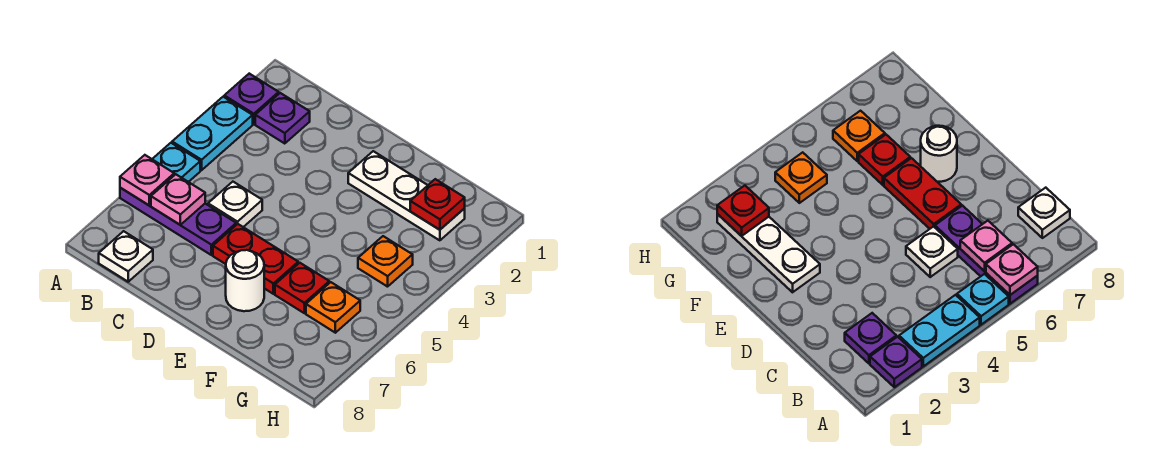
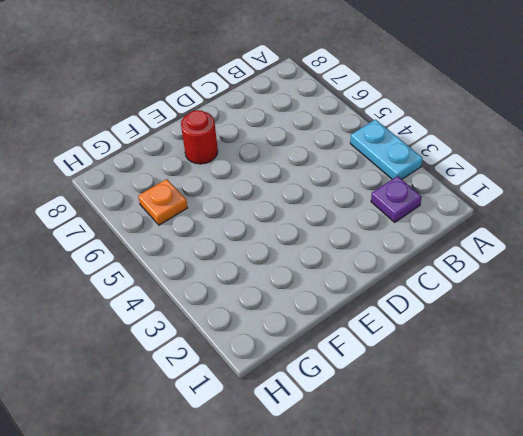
red round brick E7 level 1 -> white round brick E7 level 1
none -> purple plate A2 level 1
none -> cyan plate A5 level 1
none -> purple plate A6:C6 level 1

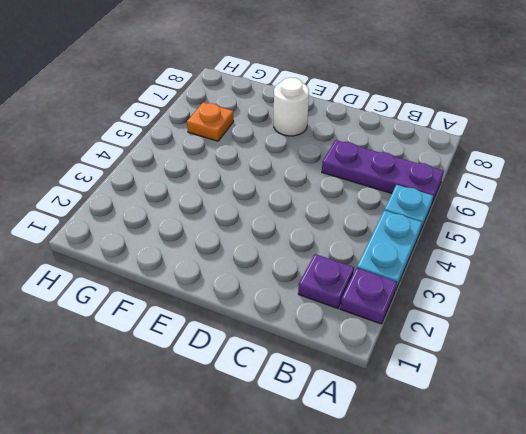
none -> white plate B8 level 1
none -> white plate C5 level 1
none -> red plate D6:E6 level 1

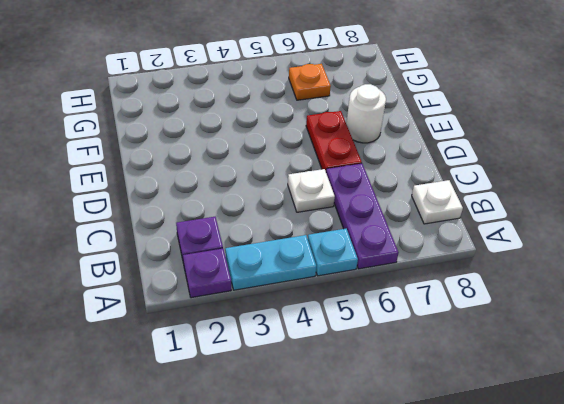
none -> white plate E2:G2 level 1
none -> red plate F6 level 1
none -> orange plate G4 level 1

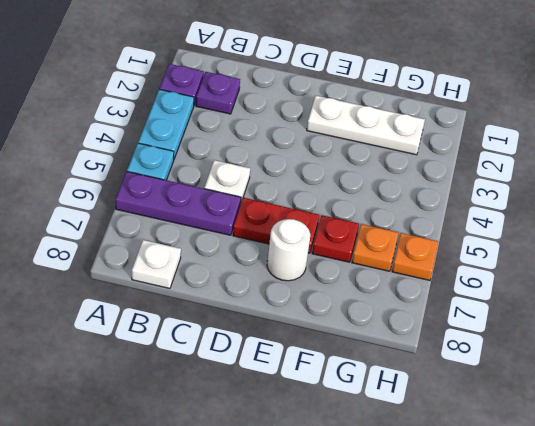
orange plate H6 level 1 -> orange plate G4 level 1
none -> pink plate A6 level 2
none -> pink plate B6 level 2
none -> red plate G2 level 2

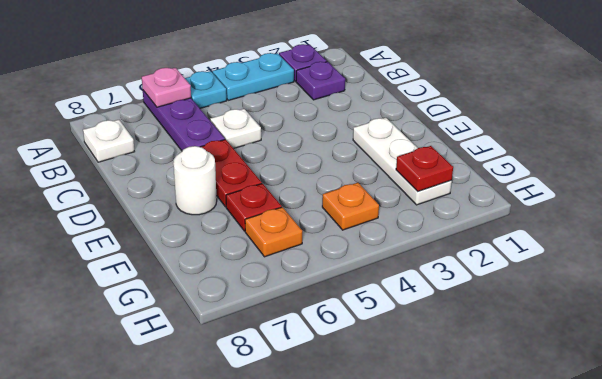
none -> pink plate B6 level 2

